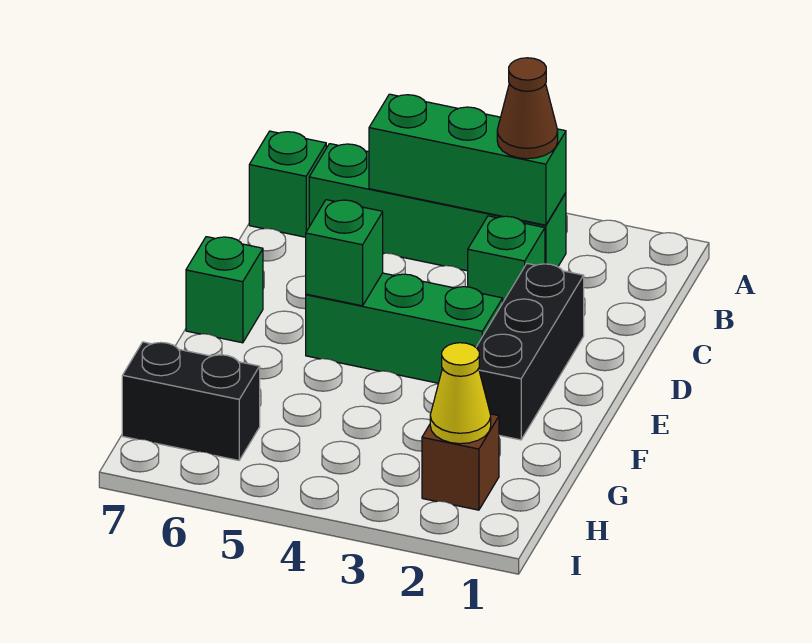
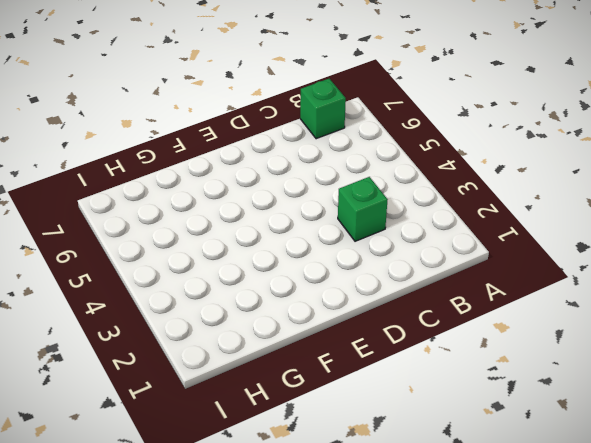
none -> green brick B3:B6 level 1
none -> black brick D2:F2 level 1
none -> green brick E3:E5 level 1

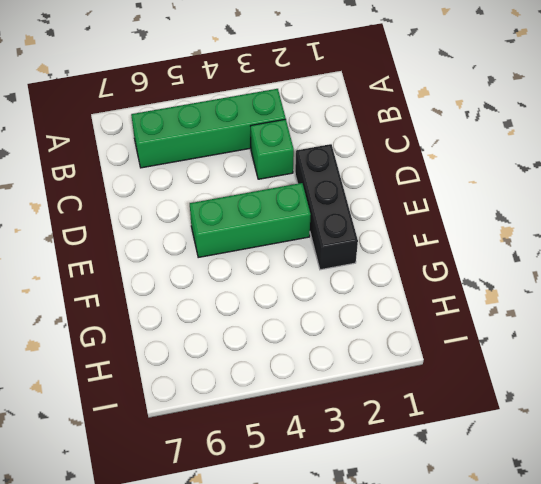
none -> green brick B7 level 1
none -> green brick E7 level 1
none -> brown brick H2 level 1

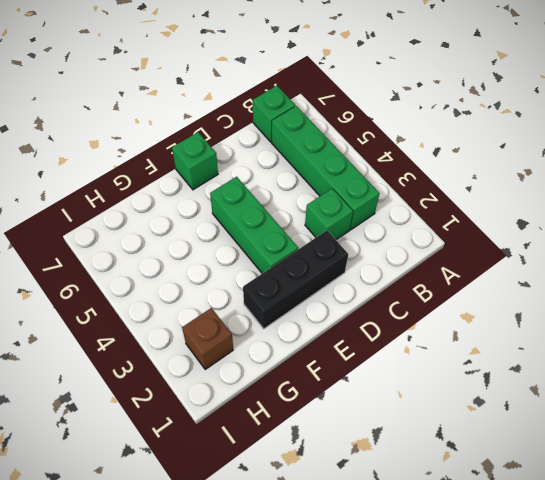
none -> black brick H6:H7 level 1
none -> green brick B3:B5 level 2
none -> green brick E5 level 2

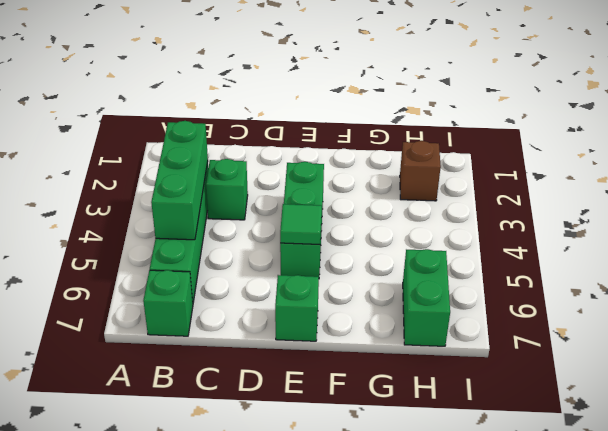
green tile E5 level 2 -> green brick E5 level 2
green brick H6:H7 level 1 -> black brick H6:H7 level 1
none -> black brick D2:F2 level 1
none -> yellow cone H2 level 2
none -> brown cone B3 level 3

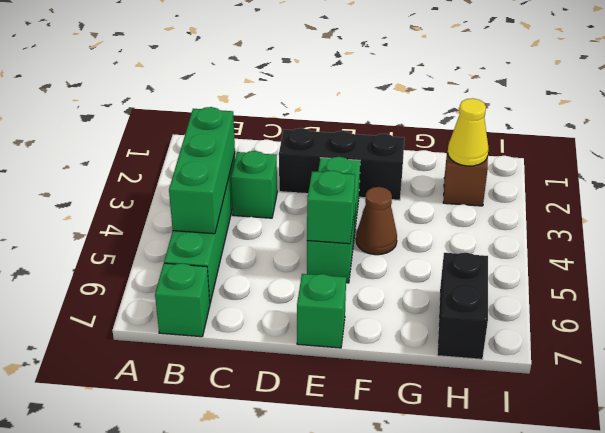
brown cone F4 level 1 -> brown cone B3 level 3

